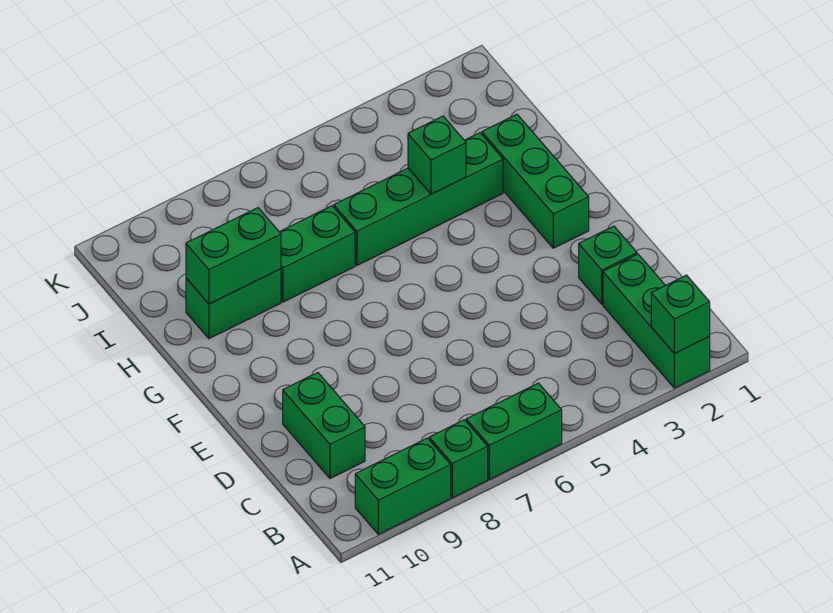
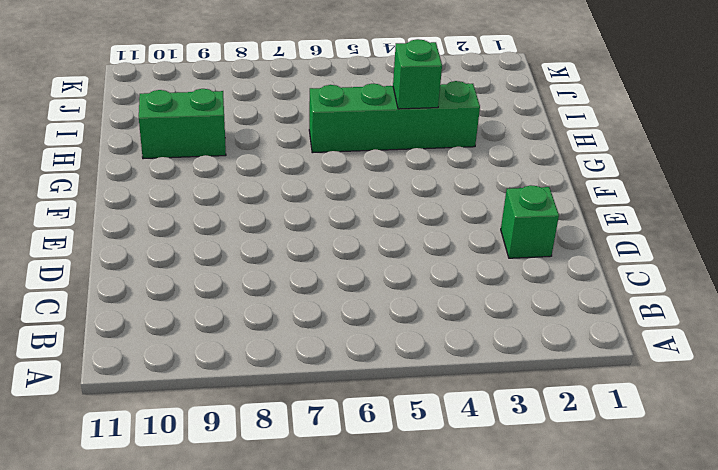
none -> green brick A2:C2 level 1
none -> green brick A6:A7 level 1
none -> green brick A8 level 1

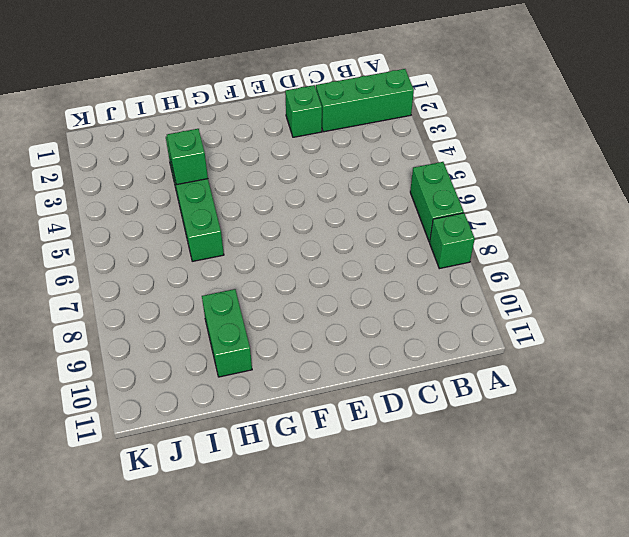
none -> green brick A9:A10 level 1
none -> green brick C10:D10 level 1
none -> green brick F2:H2 level 1

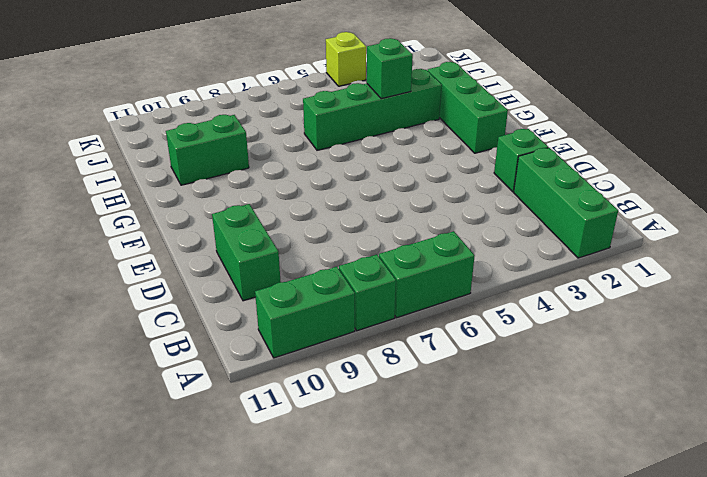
lime brick K4 level 1 -> none
none -> green brick H7:H8 level 1
none -> green brick A2 level 2
none -> green brick H9:H10 level 2

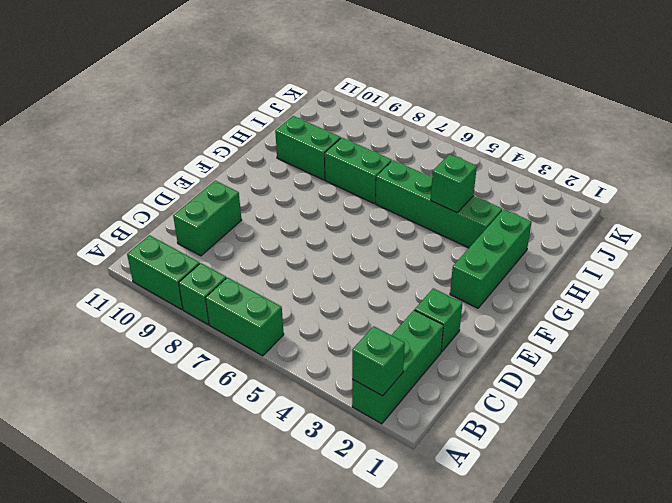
none -> green brick H9:H10 level 2

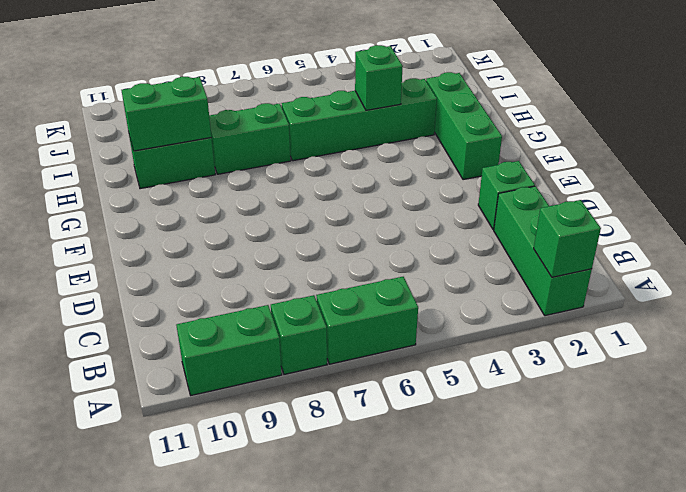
none -> green brick C10:D10 level 1

